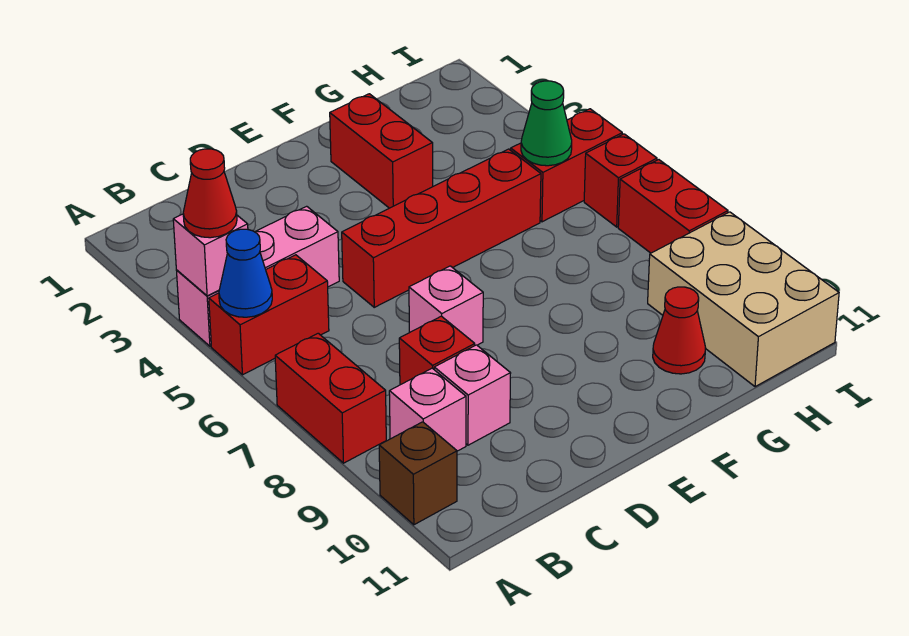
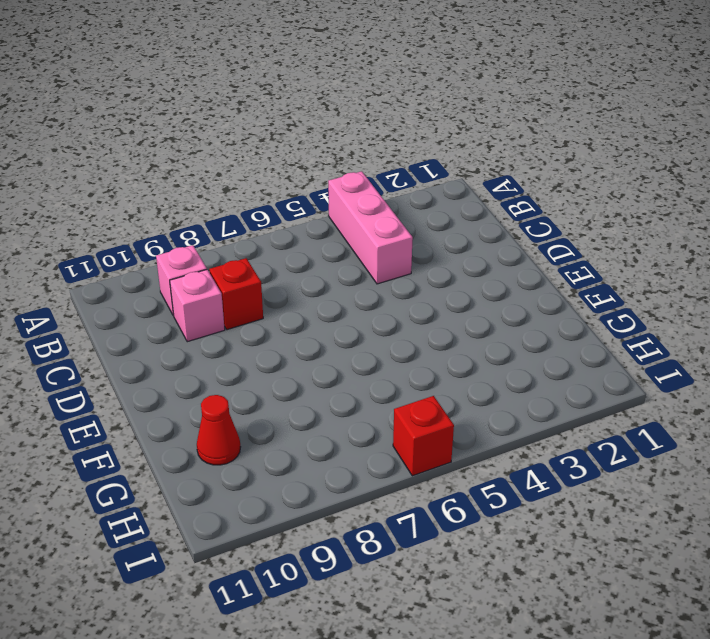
none -> red brick A5:B5 level 1
none -> red brick A7:A8 level 1
none -> brown brick A10 level 1

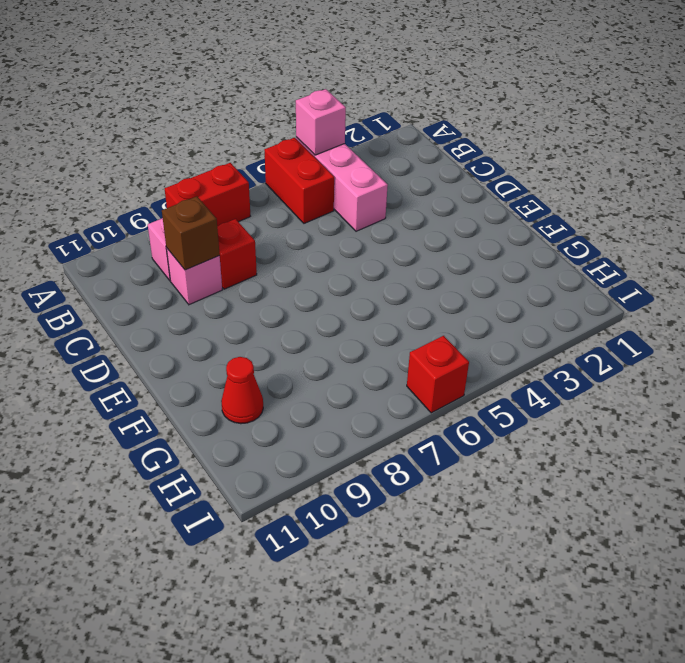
brown brick C9 level 2 -> brown brick A10 level 1
none -> red brick D5:G5 level 1
none -> pink brick D7 level 1
none -> red brick F2:F3 level 1

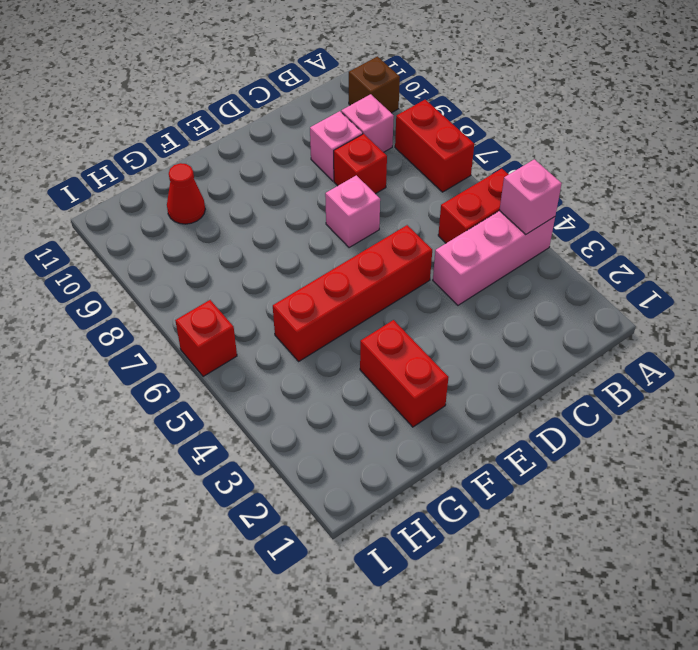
none -> red brick H5:I5 level 1
none -> tan brick H9:I11 level 1
none -> red brick I7:I8 level 1

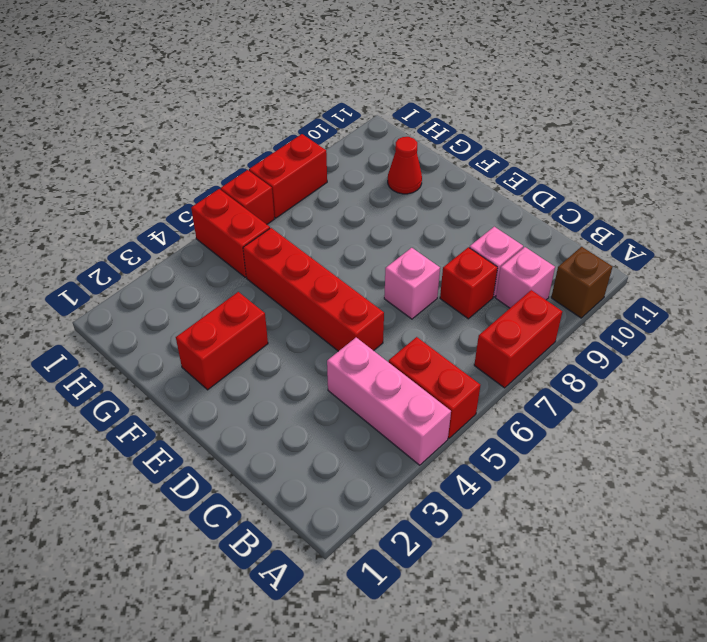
none -> tan brick H9:I11 level 1
none -> pink brick A4 level 2
none -> blue cone A5 level 2

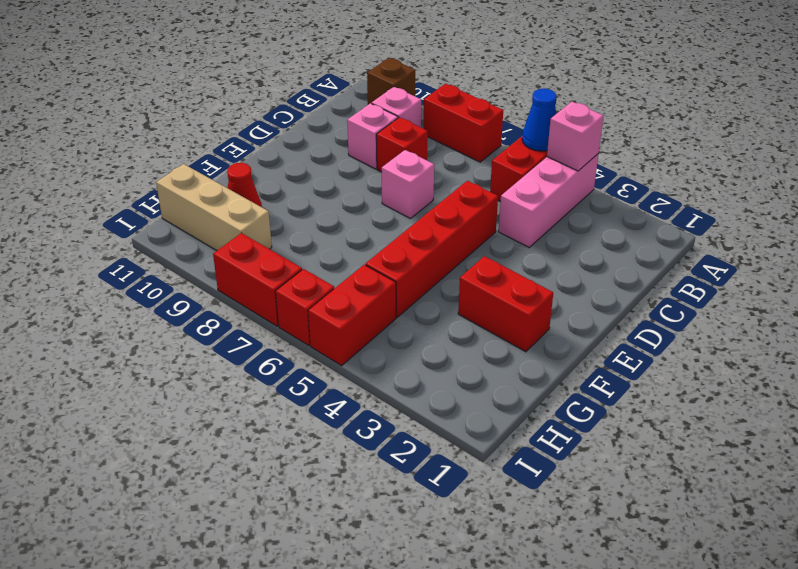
tan brick H9:H11 level 1 -> tan brick H9:I11 level 1
none -> green cone H5 level 2
none -> red cone A4 level 3

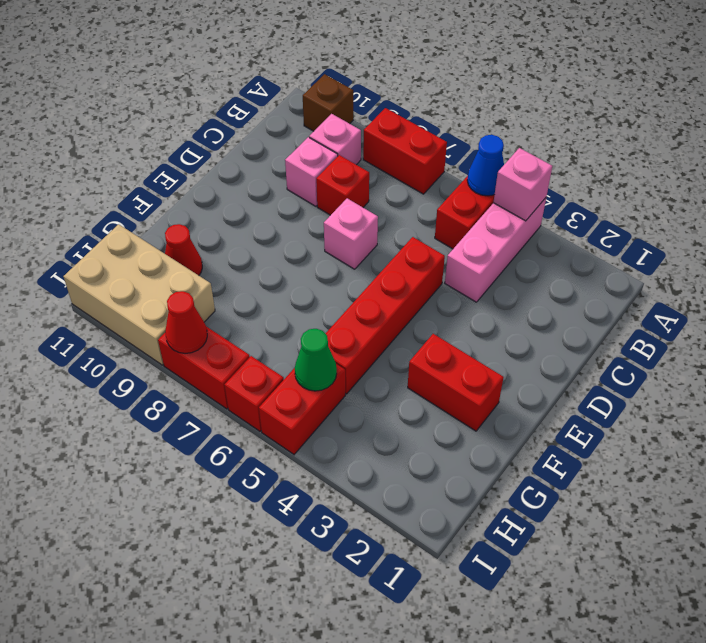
red cone I8 level 2 -> red cone A4 level 3

